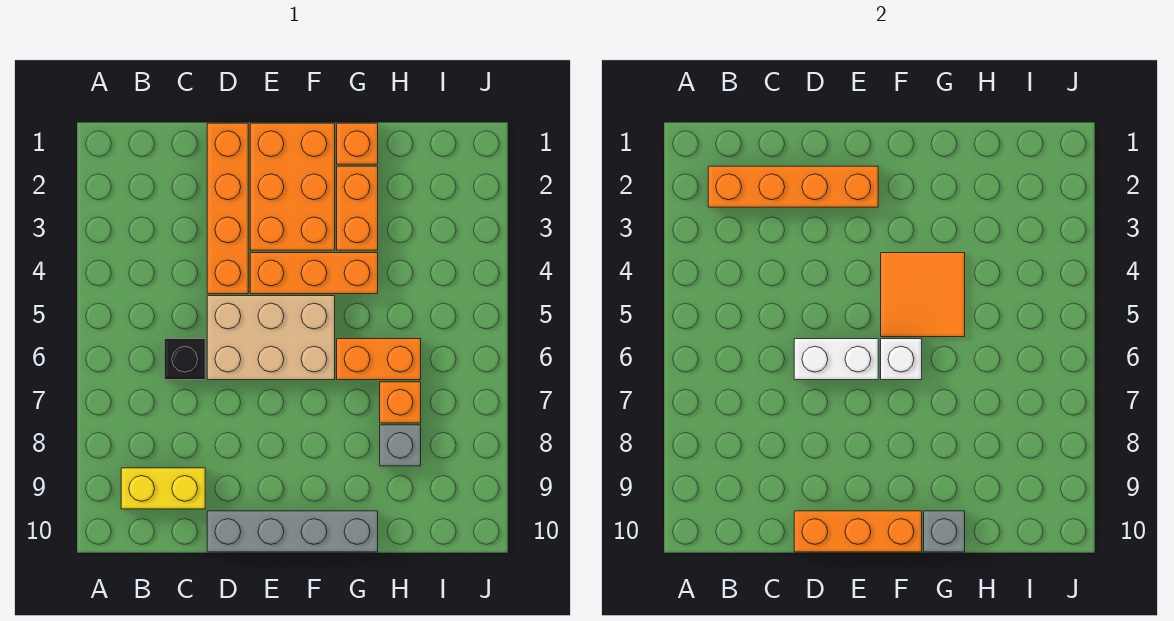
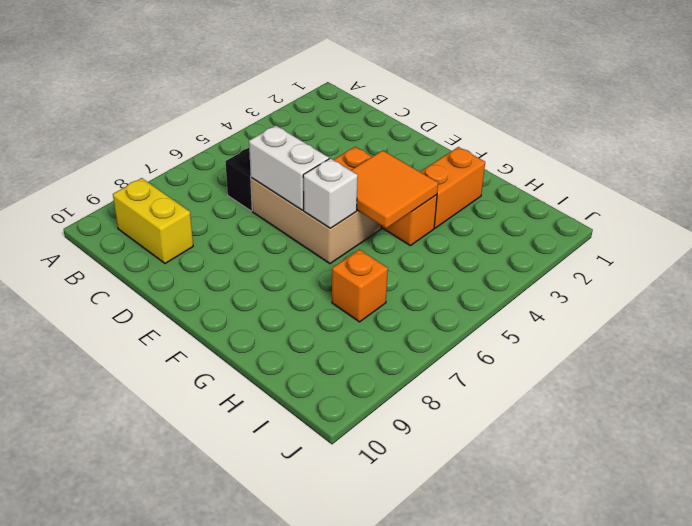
none -> orange brick D1:D4 level 1
none -> grey brick D10:G10 level 1
none -> orange brick E1:F3 level 1

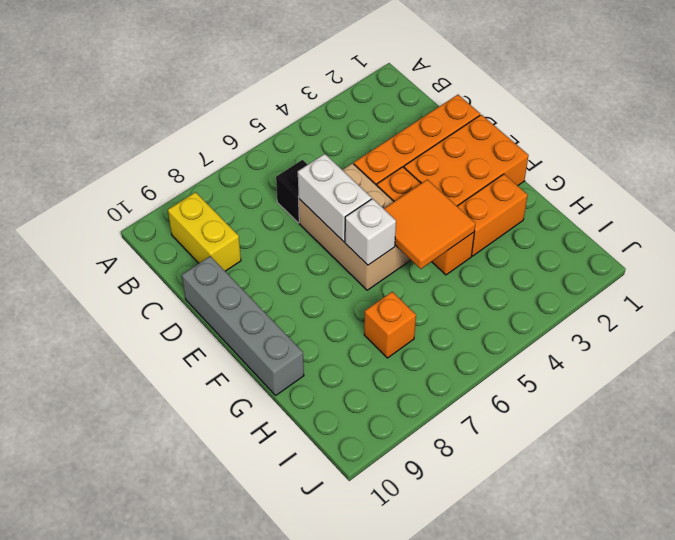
none -> orange brick G1 level 1
none -> orange brick G6:H6 level 1
none -> grey brick H8 level 1

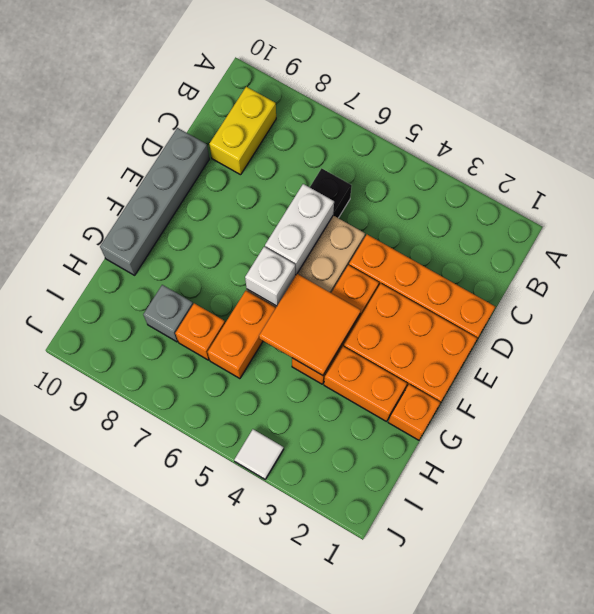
white tile J4 level 1 -> none
none -> orange brick B2:E2 level 2
none -> orange brick D10:F10 level 2
none -> grey brick G10 level 2

